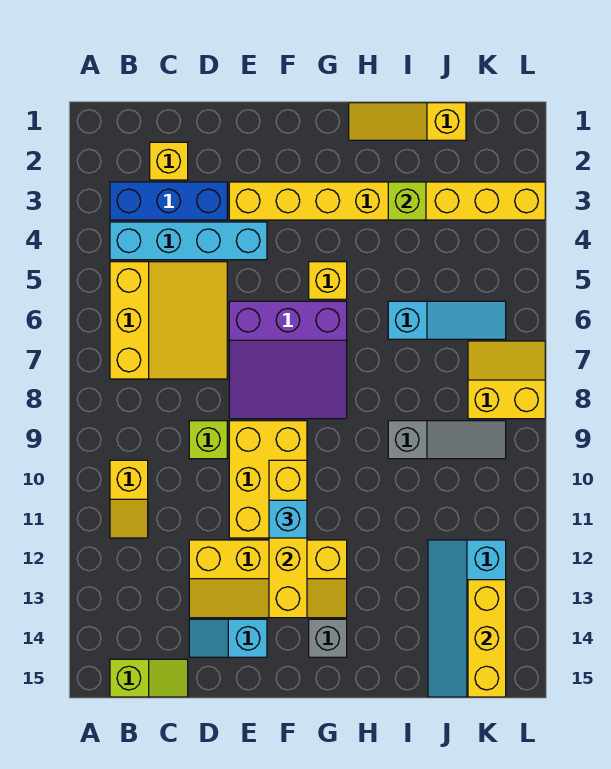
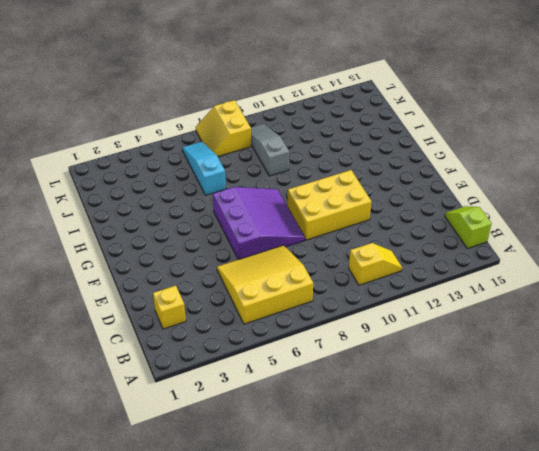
none -> blue brick B3:D3 level 1
none -> cyan brick B4:E4 level 1
none -> lime brick D9 level 1

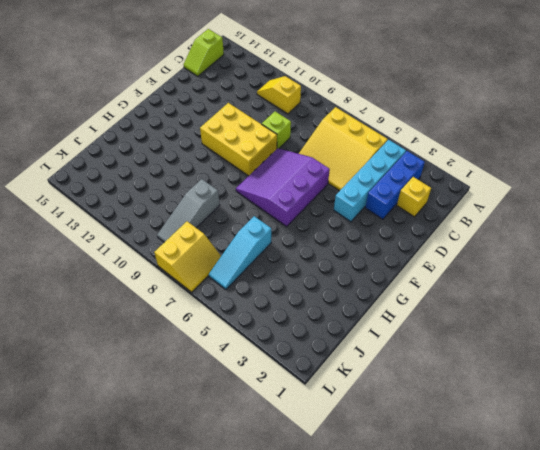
none -> yellow slope D12:G13 level 1 top 12
none -> cyan slope D14:E14 level 1 top E
none -> yellow brick E3:L3 level 1

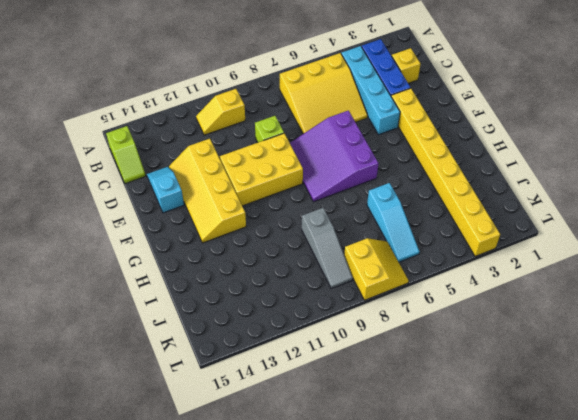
none -> yellow brick G5 level 1
none -> grey brick G14 level 1
none -> yellow slope H1:J1 level 1 top J

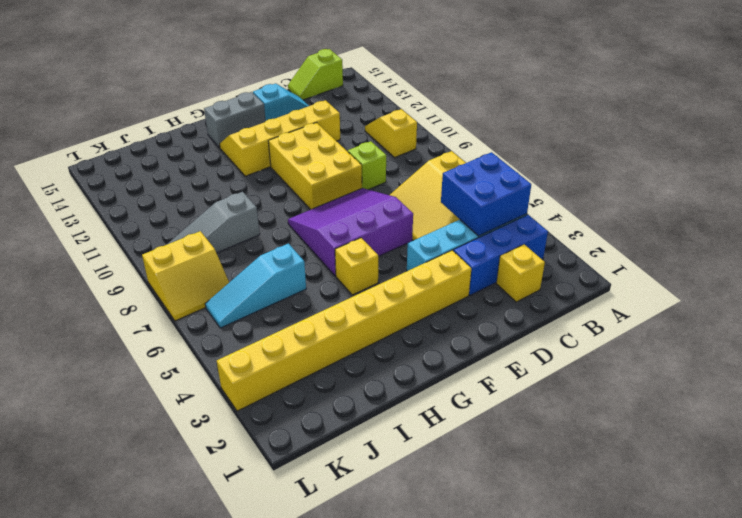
blue brick B4:C5 level 2 -> none
grey brick F14:G14 level 1 -> grey brick G14 level 1
none -> yellow slope H1:J1 level 1 top J
none -> cyan slope J12:K15 level 1 top K
none -> yellow brick F10:F13 level 2

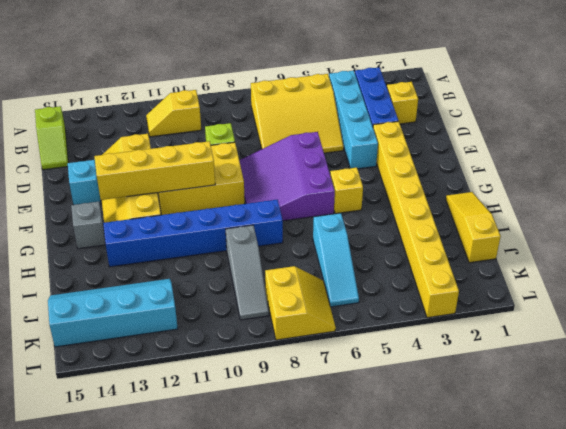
blue brick H8:H13 level 1 -> none
none -> lime brick I3 level 2
none -> yellow brick K13:K15 level 2
none -> cyan brick F11 level 3

